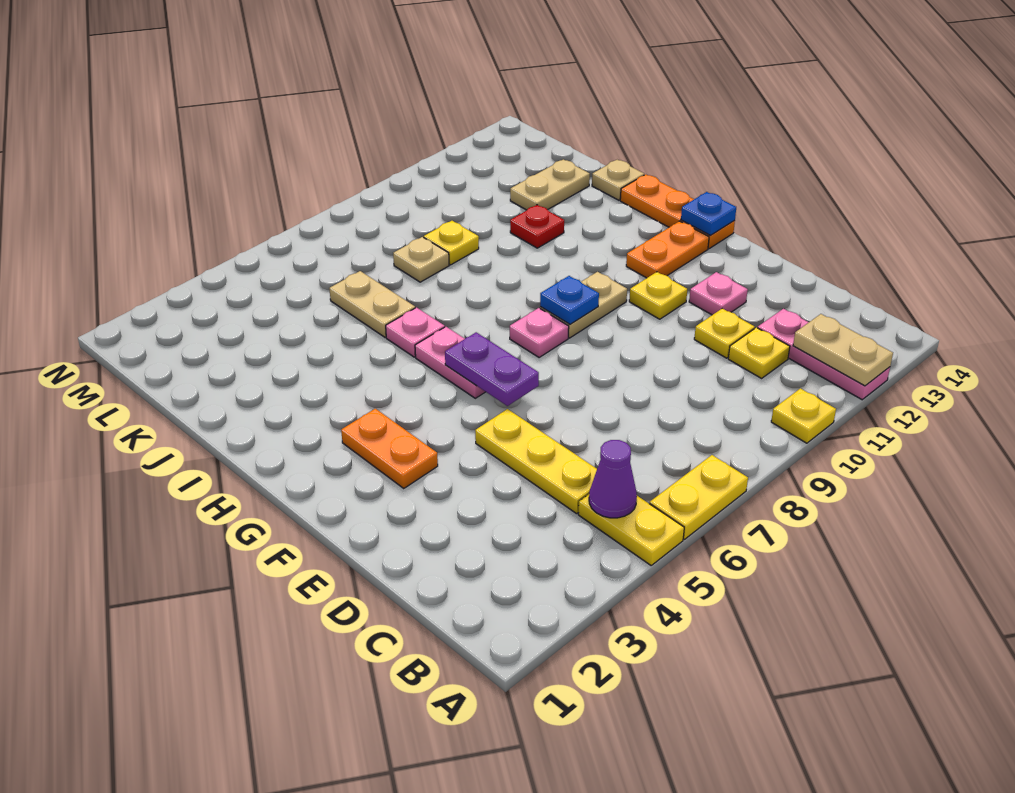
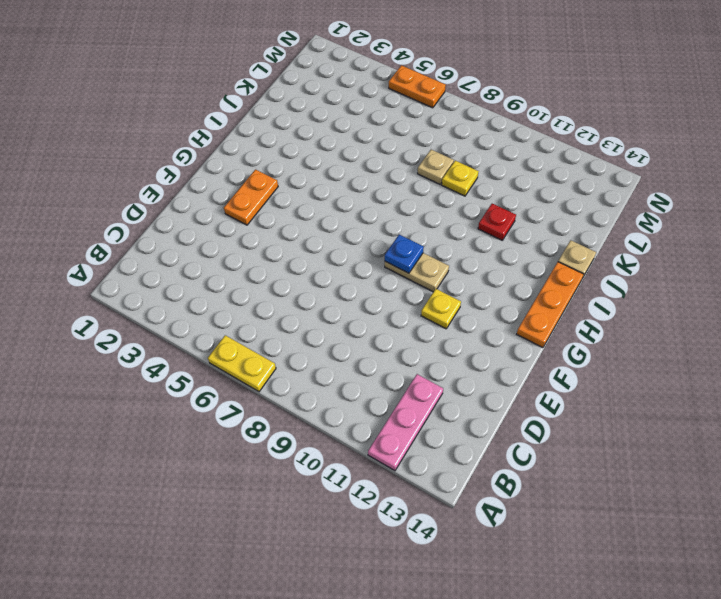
orange plate N5:N6 level 1 -> orange plate G12:G13 level 1
none -> yellow plate A5:B5 level 1
none -> yellow plate A10 level 1
none -> yellow plate C5:E5 level 1

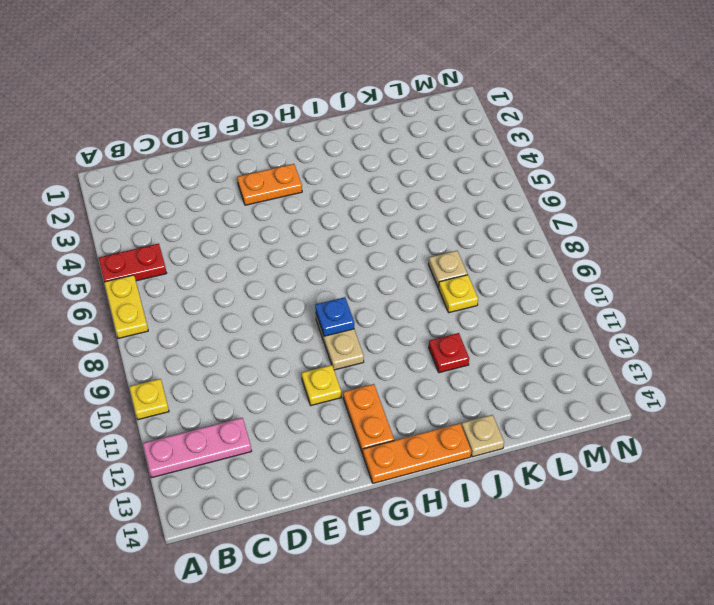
red plate A5:B5 level 1 -> yellow plate A5:B5 level 1
none -> yellow plate C5:E5 level 1
none -> yellow plate C11 level 1
none -> yellow plate D11 level 1

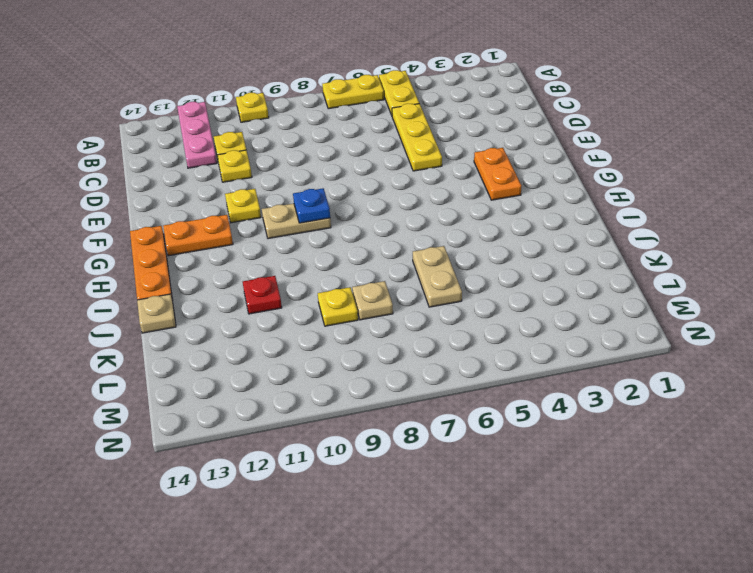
none -> pink plate E12 level 1
none -> pink plate G6:H6 level 1
none -> pink plate G8 level 1

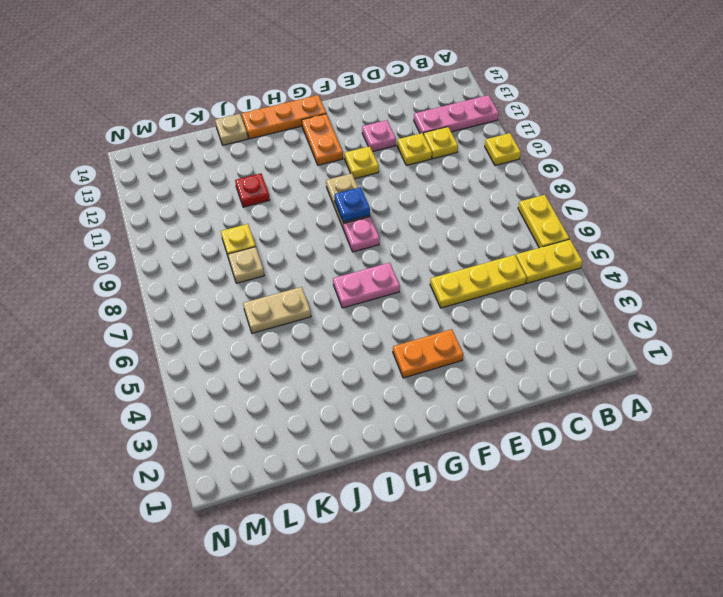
none -> pink plate I6 level 1
none -> tan plate K12:K13 level 1
none -> tan plate A12:B12 level 2

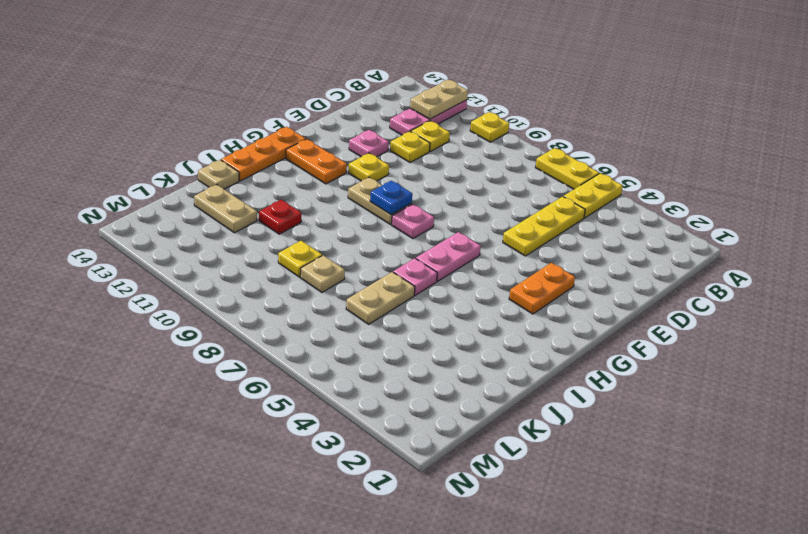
none -> purple cone B5 level 2
none -> purple plate F6:G6 level 2
none -> blue plate G14 level 2

